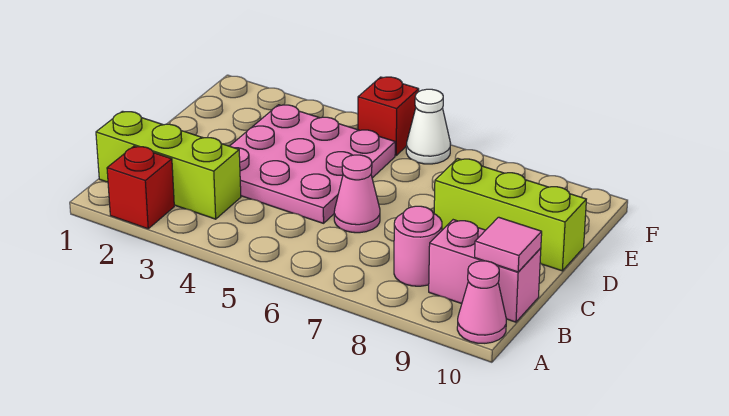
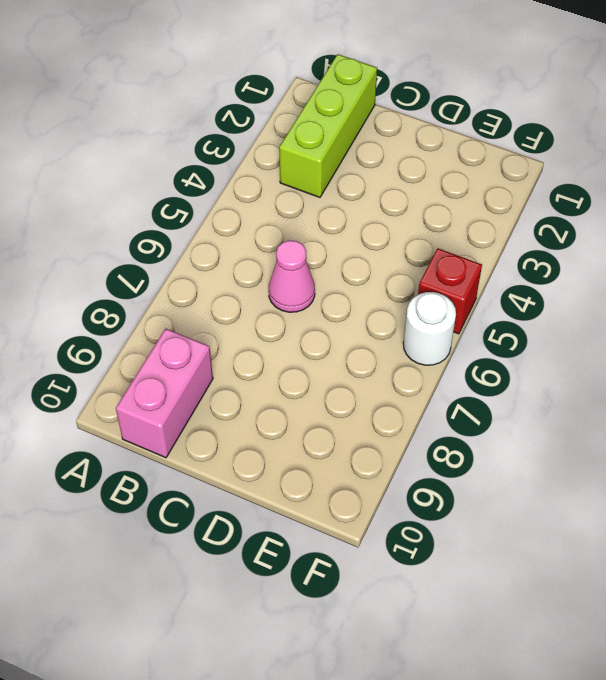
white round brick F6 level 1 -> white cone F6 level 1
none -> red brick A2 level 1
none -> pink cone A10 level 1

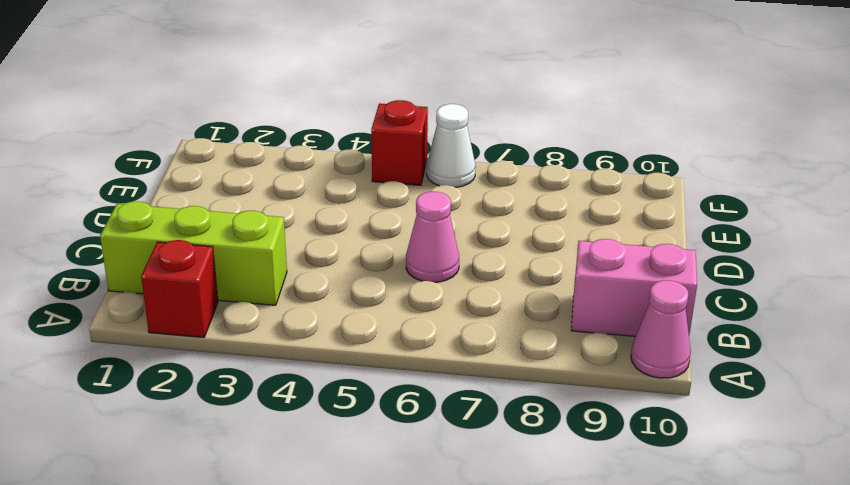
none -> pink round brick B8 level 1
none -> pink plate C3:E5 level 1

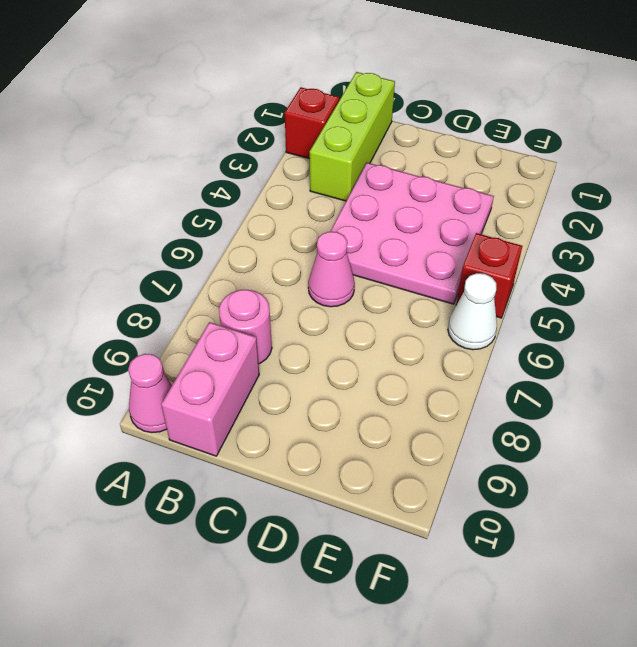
none -> lime brick D8:D10 level 1
none -> pink tile B10 level 2

